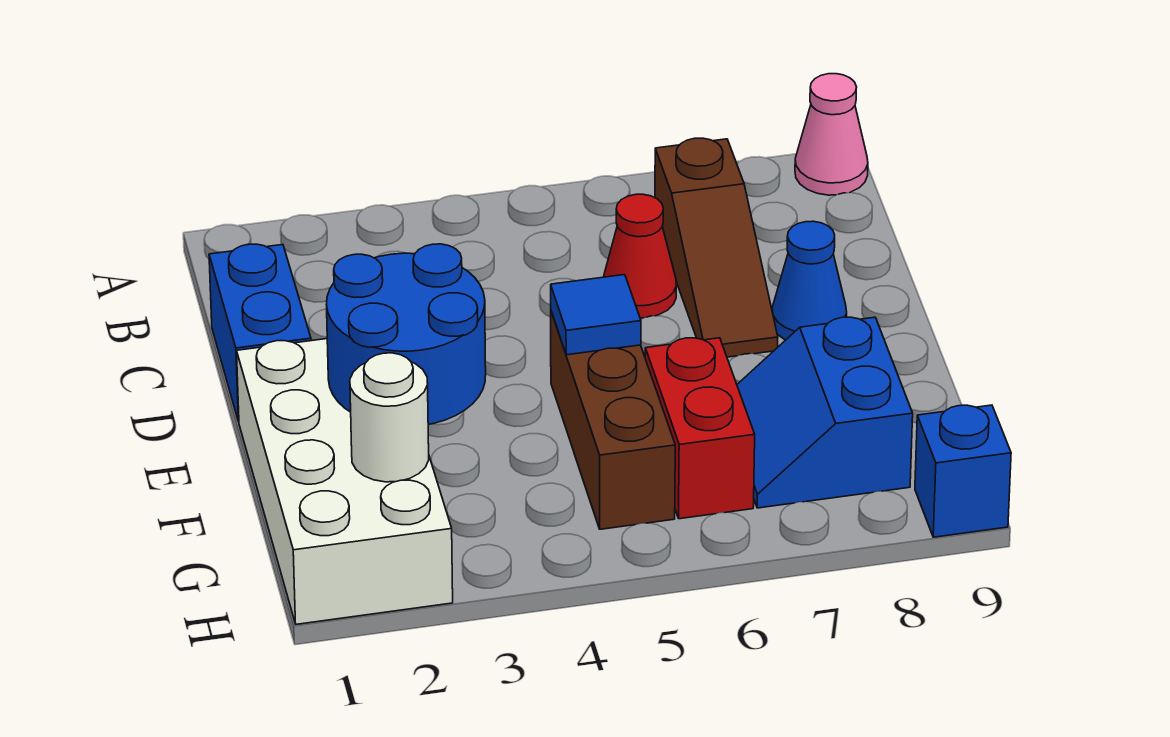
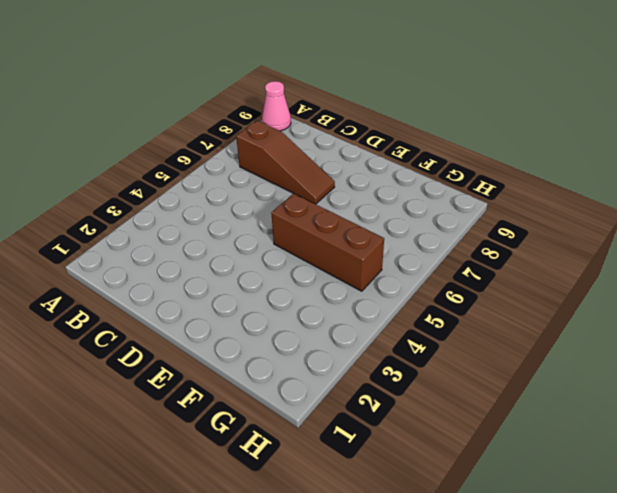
none -> blue brick C1:D1 level 1
none -> red cone C6 level 1
none -> blue cone D8 level 1

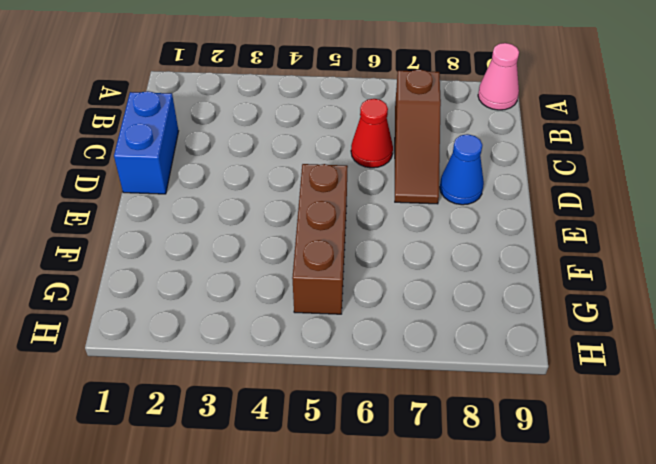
none -> white brick E1:H2 level 1
none -> red brick F6:G6 level 1
none -> blue slope F7:G8 level 1 top 8

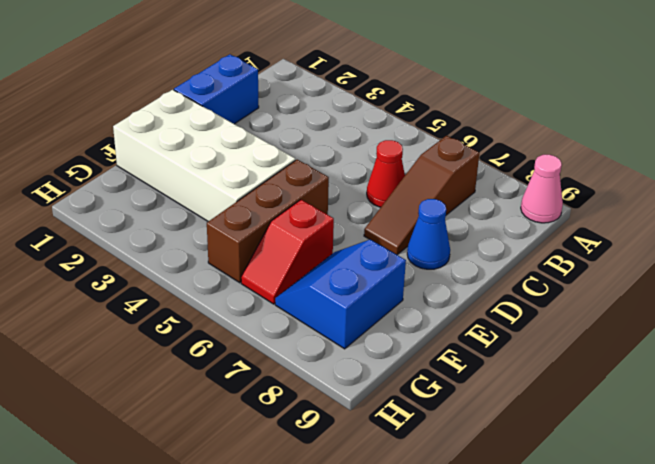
white brick E1:F4 level 1 -> white brick E1:H2 level 1
red slope F6:G6 level 1 top F -> red brick F6:G6 level 1
none -> blue brick H9 level 1
none -> blue round brick E2:F3 level 2
none -> blue tile E5 level 2

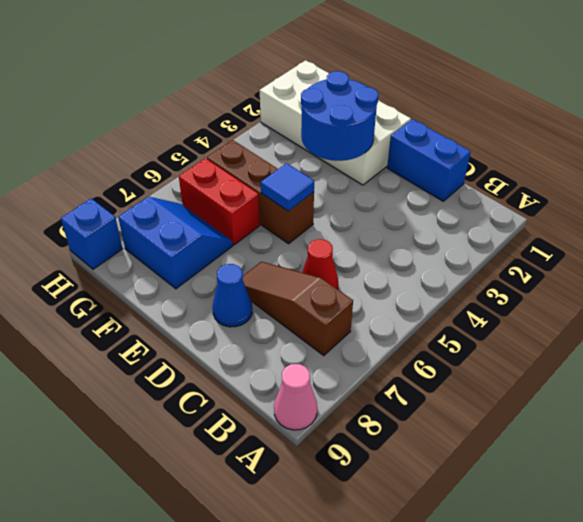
none -> white round brick G2 level 2

